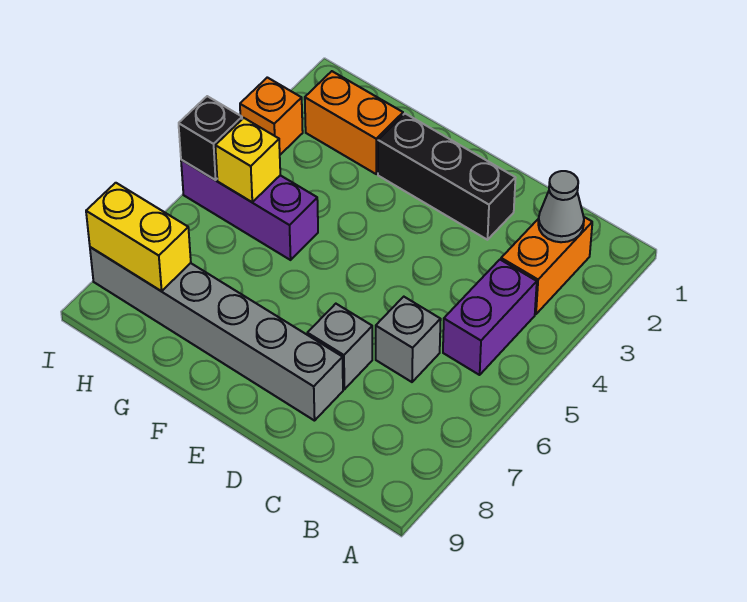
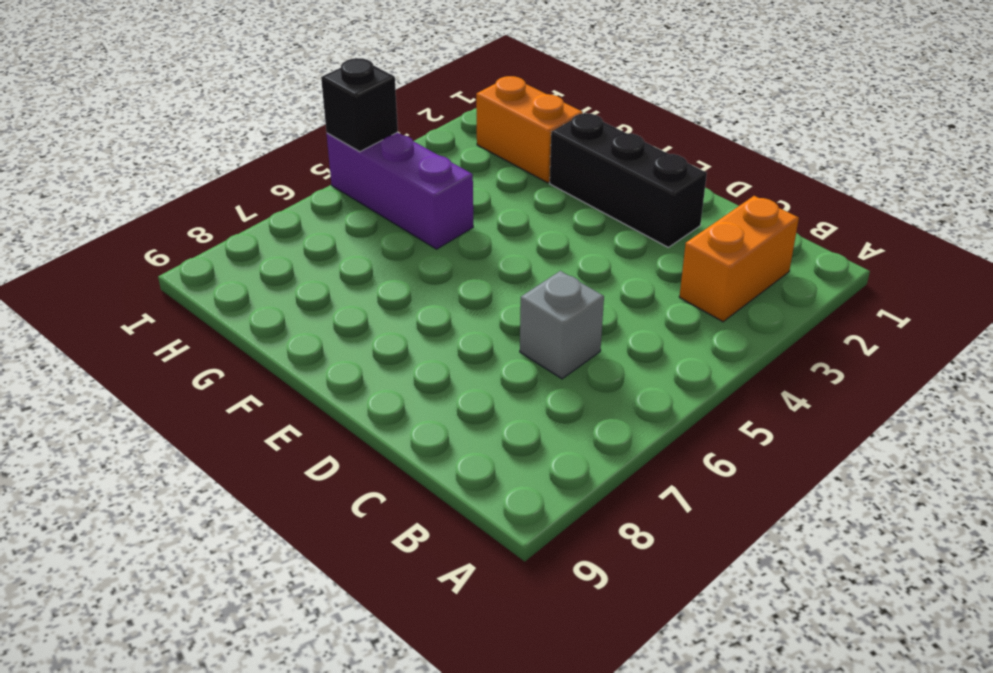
none -> purple brick B4:B5 level 1
none -> grey brick D7 level 1
none -> grey brick D8:I8 level 1

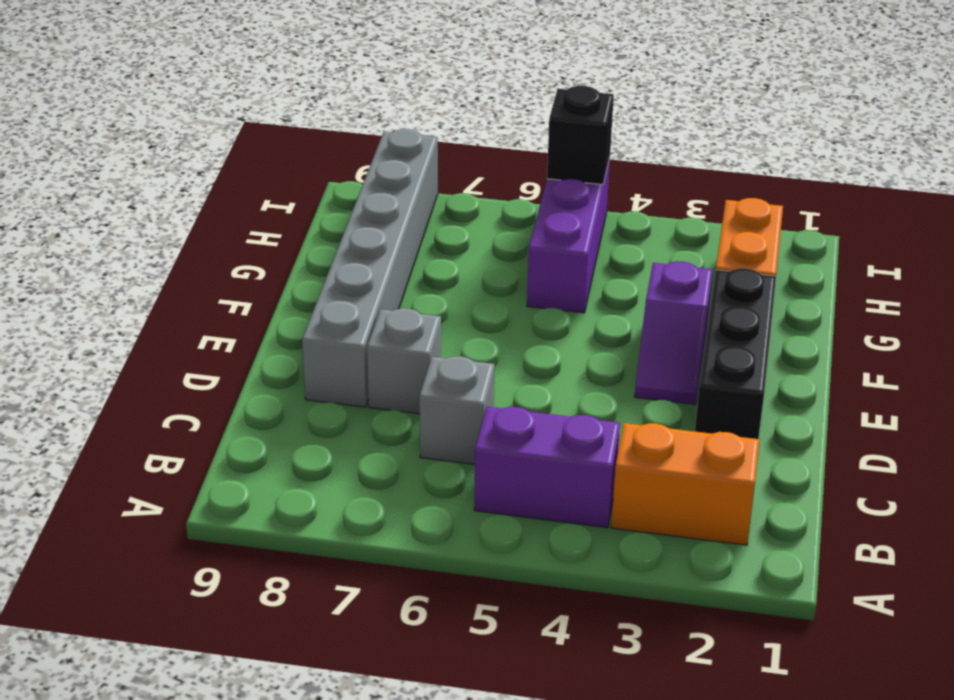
purple slope E3:F3 level 1 top F -> none
none -> orange brick I3 level 1
none -> grey cone B2 level 2
none -> yellow brick H5 level 2

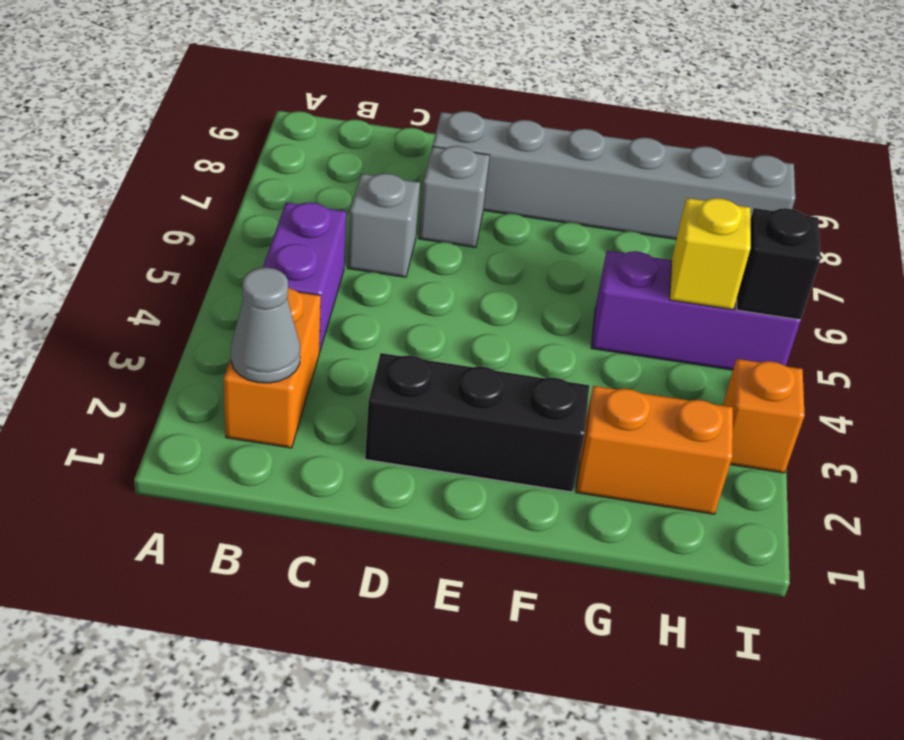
none -> yellow brick H8:I8 level 2

